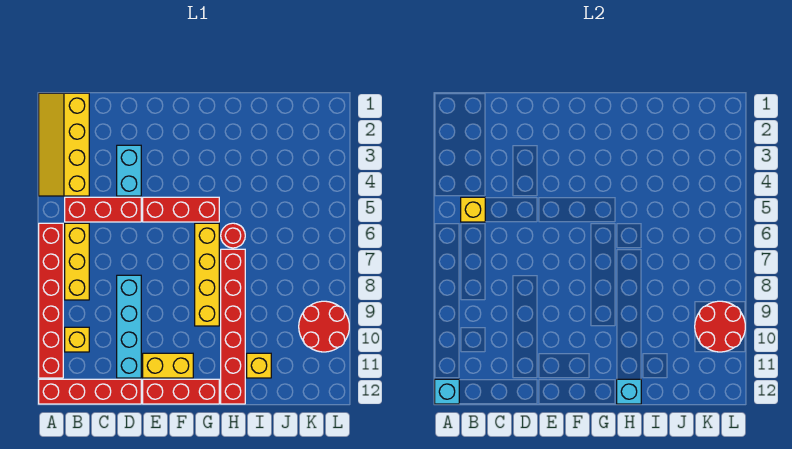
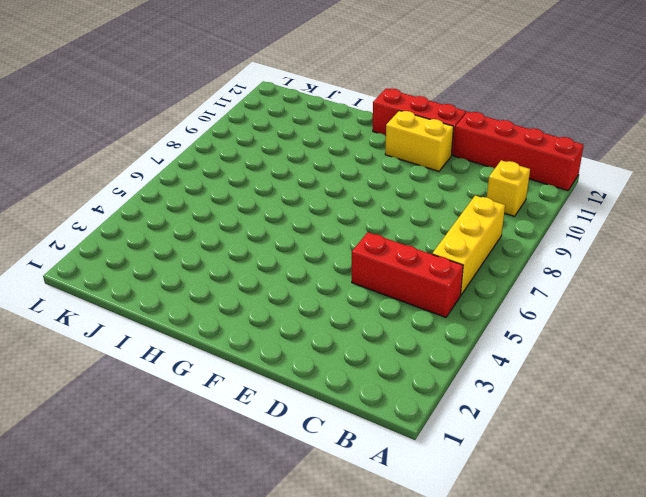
none -> yellow slope A1:B4 level 1 top B
none -> red brick A6:A11 level 1
none -> cyan brick D3:D4 level 1

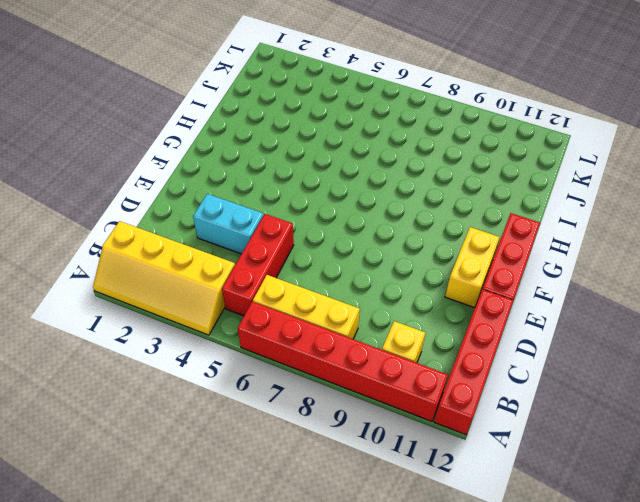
none -> cyan brick D8:D11 level 1
none -> red brick E5:G5 level 1
none -> yellow brick G6:G9 level 1

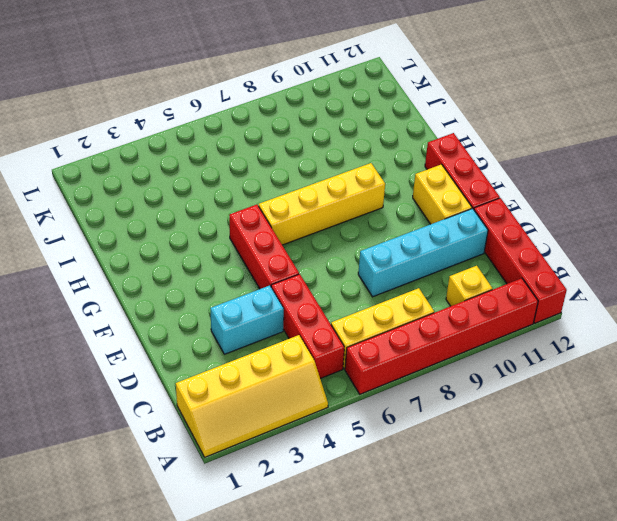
none -> red round brick H6 level 1
none -> red brick H7:H12 level 1
none -> yellow brick I11 level 1

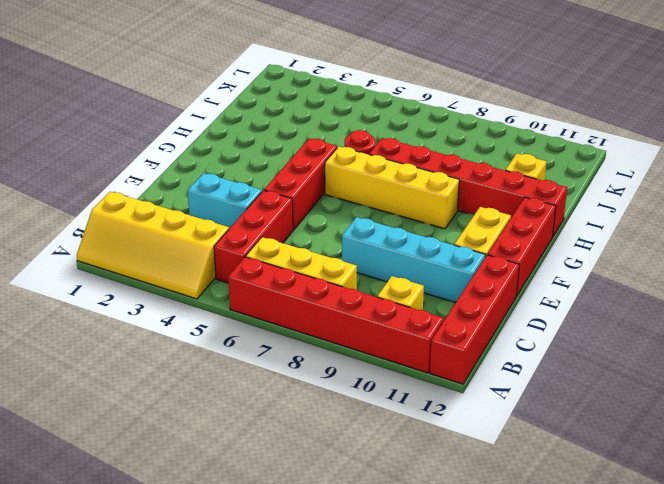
none -> red round brick K9:L10 level 1
none -> cyan brick A12 level 2
none -> yellow brick B5 level 2

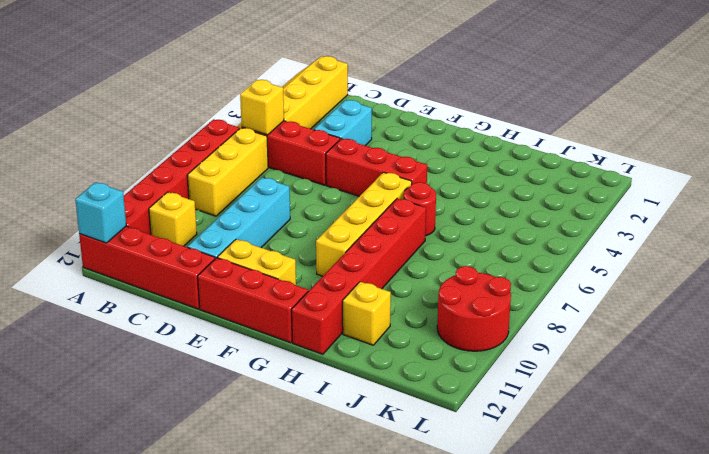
none -> cyan brick H12 level 2
none -> red round brick K9:L10 level 2

